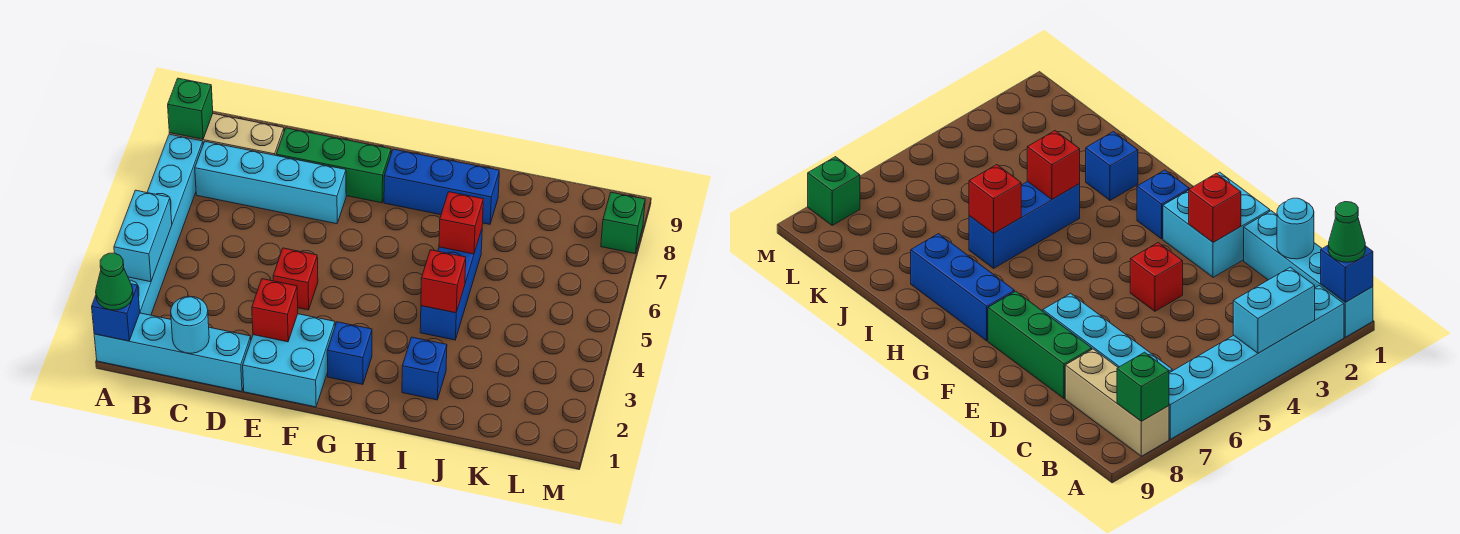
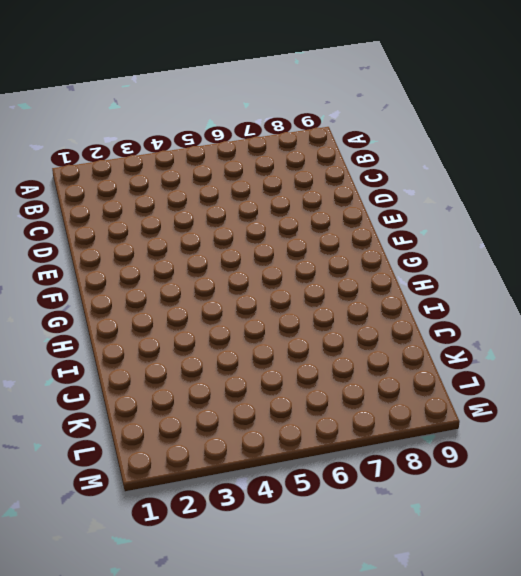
none -> cyan brick A1:D1 level 1
none -> cyan brick A2:A7 level 1
none -> tan brick A8:C8 level 1

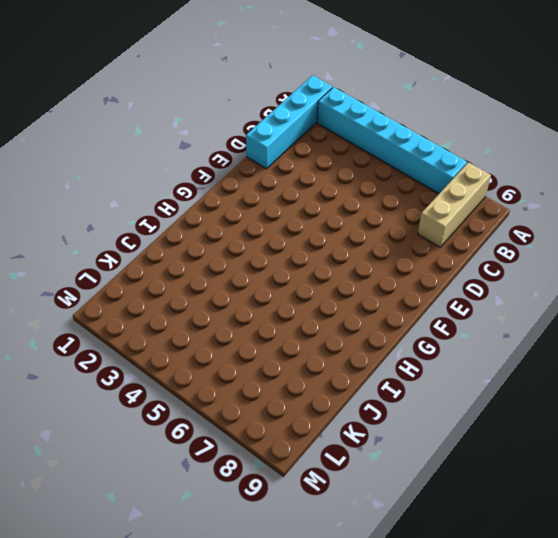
none -> cyan brick B7:E7 level 1
none -> green brick D8:F8 level 1
none -> cyan brick E1:F2 level 1

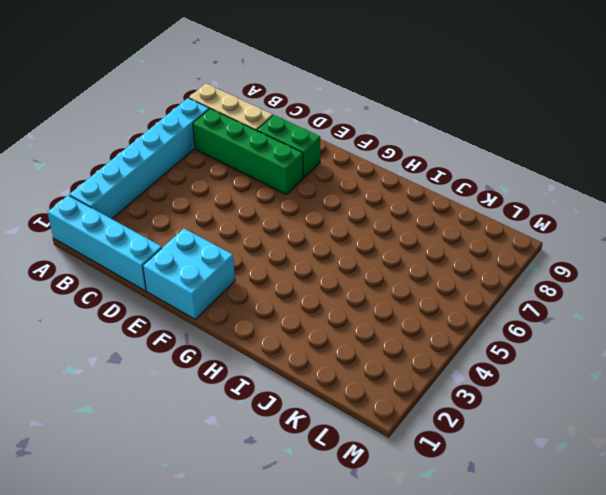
green brick B7:E7 level 1 -> cyan brick B7:E7 level 1
green brick D8:E8 level 1 -> green brick D8:F8 level 1
none -> red brick E4 level 1
none -> blue brick G2 level 1
none -> blue brick G8:I8 level 1

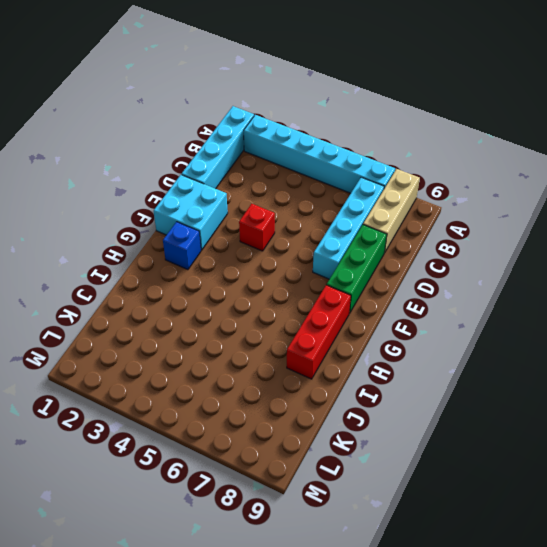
red brick G8:I8 level 1 -> blue brick G8:I8 level 1
none -> blue brick I2 level 1
none -> blue brick I4:I6 level 1
none -> green brick M8 level 1

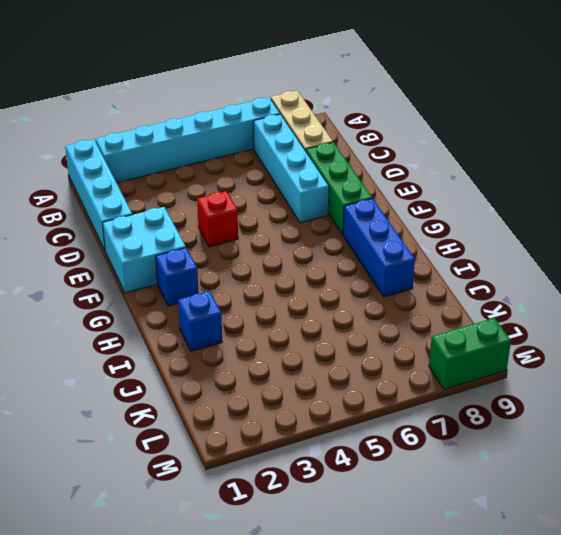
green brick M8:M9 level 1 -> green brick M8 level 1
none -> blue brick I4:I6 level 1
none -> blue brick A1 level 2
none -> cyan brick A3:A4 level 2

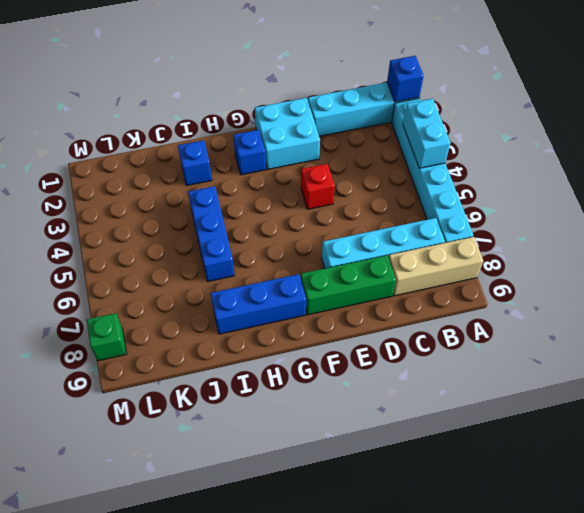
none -> green brick A8 level 2
none -> cyan round brick C1 level 2
none -> red brick E2 level 2

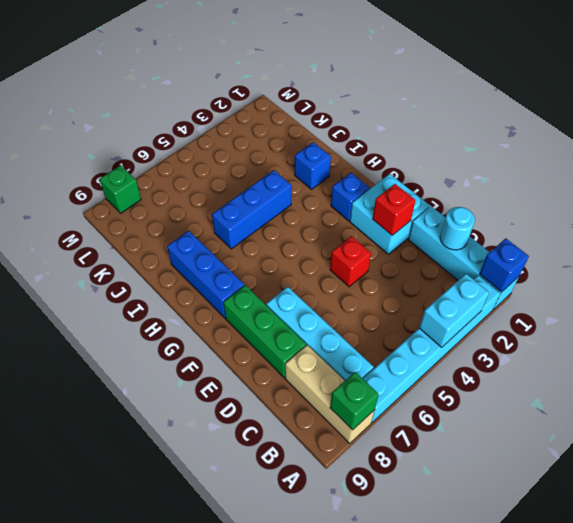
none -> red brick I4 level 2
none -> red brick I6 level 2
none -> green cone A1 level 3

